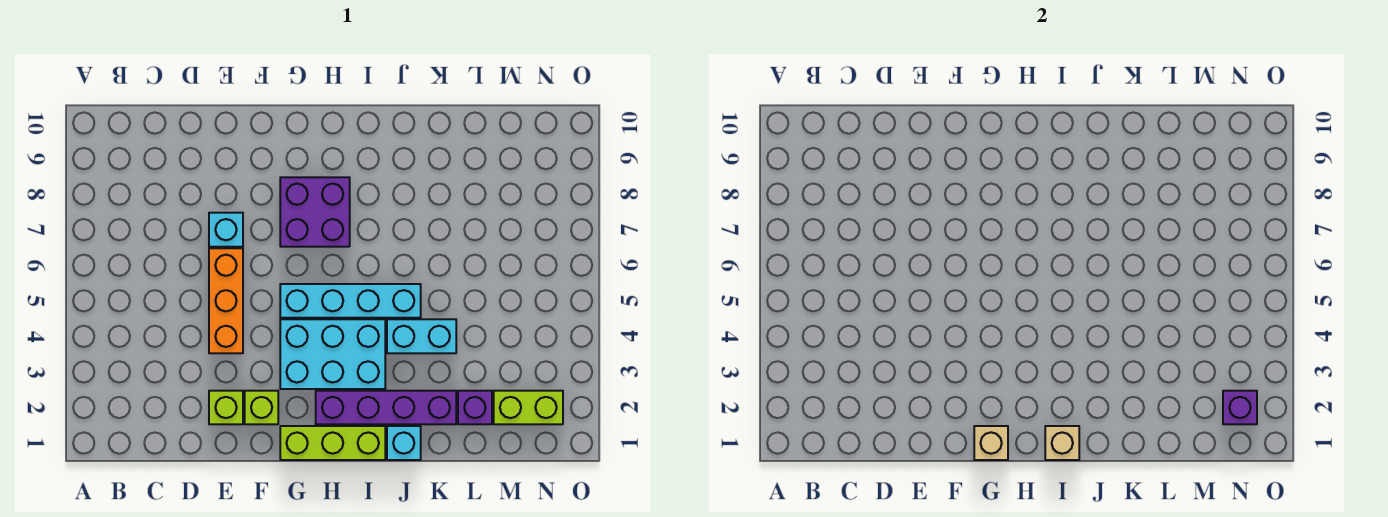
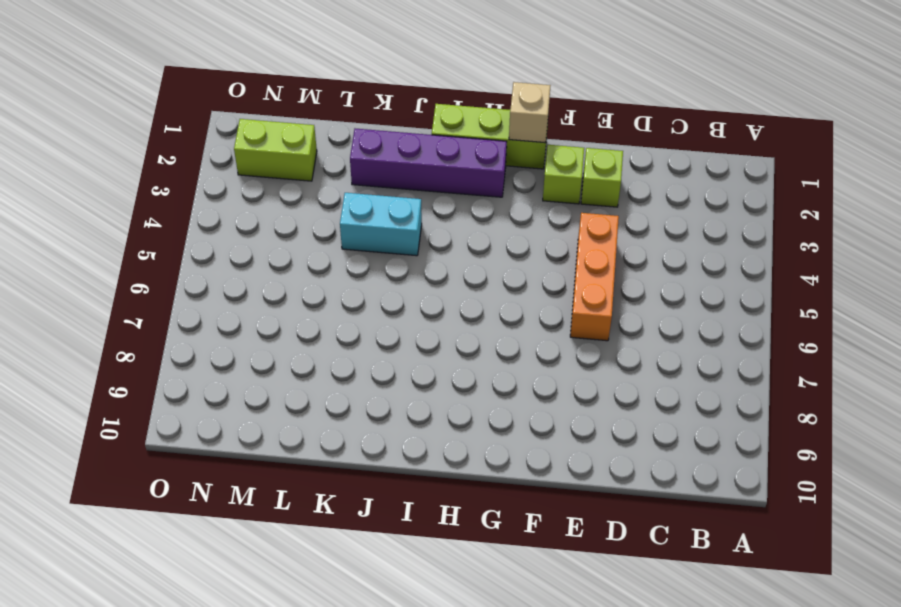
none -> cyan brick E7 level 1
none -> cyan brick G3:I4 level 1
none -> cyan brick G5:J5 level 1

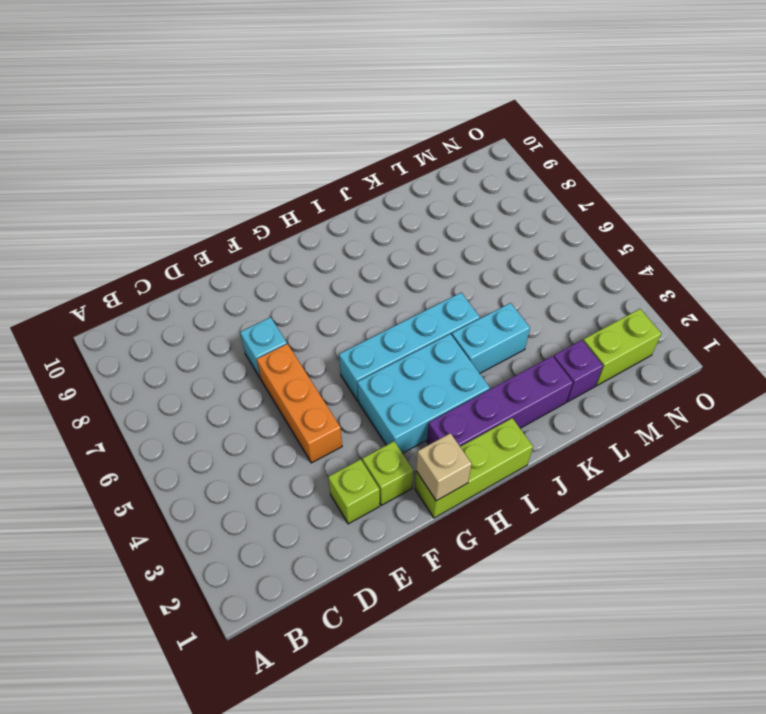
none -> purple brick G7:H8 level 1
none -> cyan brick J1 level 1
none -> tan brick I1 level 2

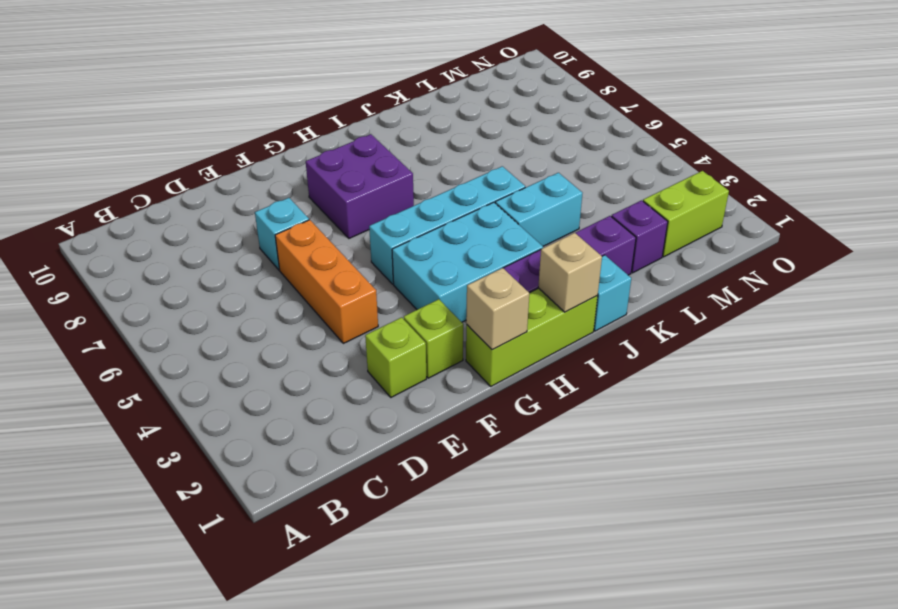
none -> purple brick N2 level 2

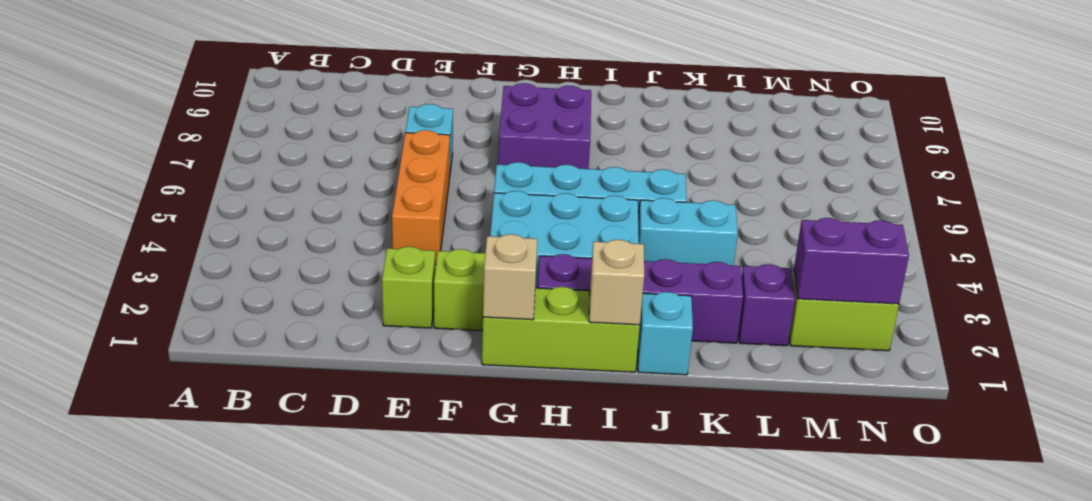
purple brick M2:N2 level 2 -> purple brick N2 level 2

